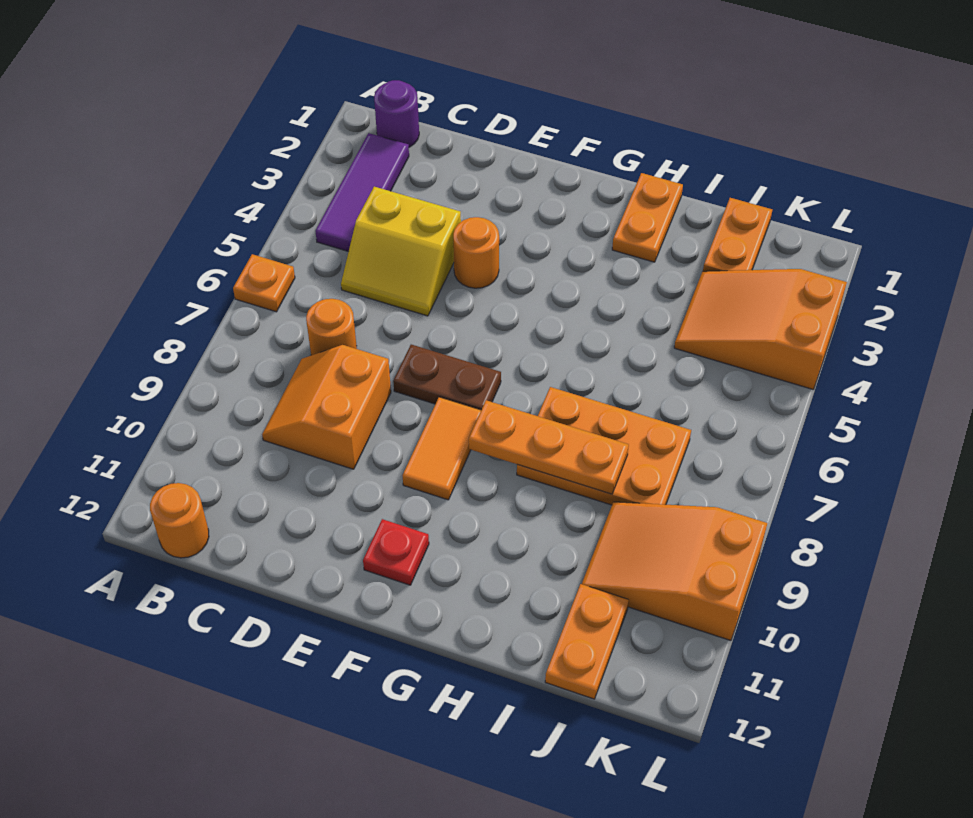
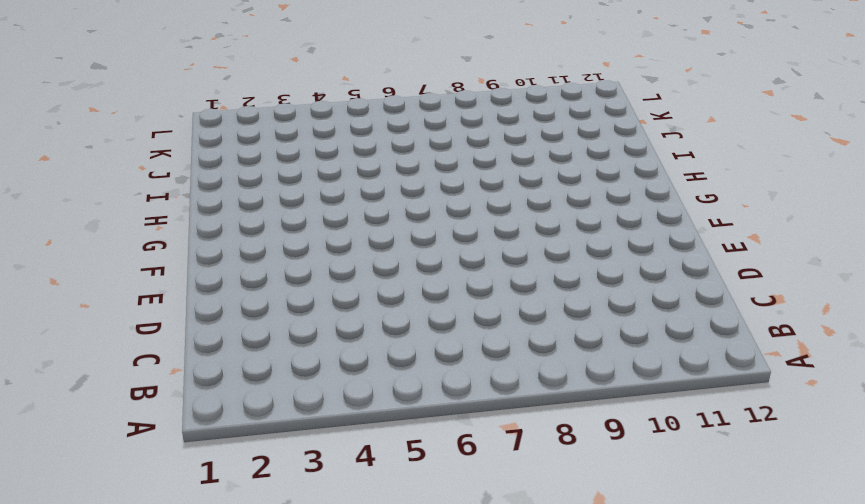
none -> orange plate A6 level 1
none -> purple round brick B1 level 1
none -> purple tile B2:B4 level 1

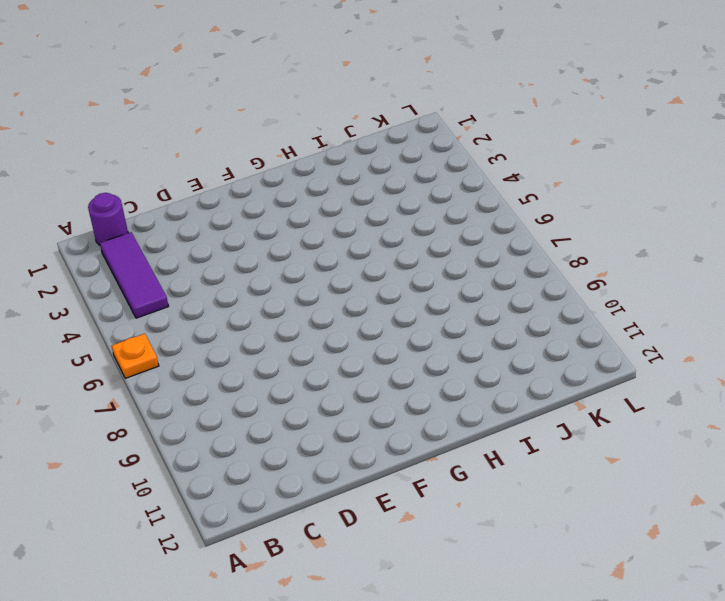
none -> orange round brick B12 level 1
none -> yellow slope C4:D5 level 1 top 4
none -> orange round brick C7 level 1

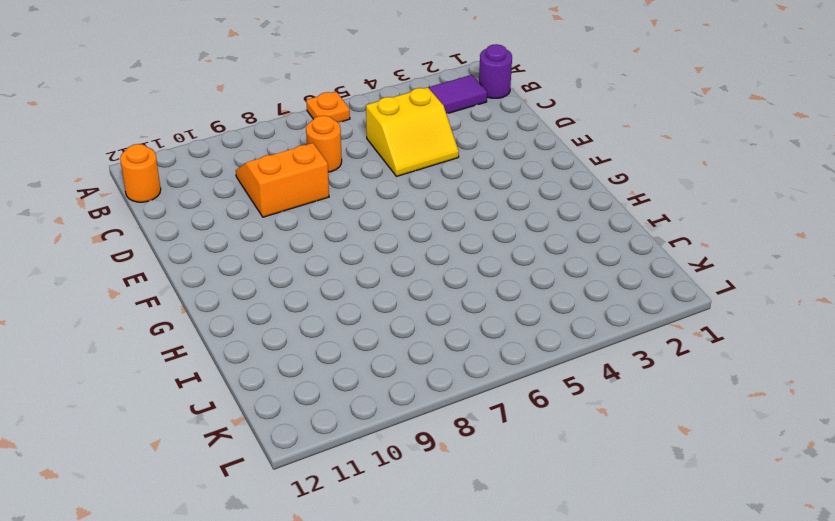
yellow slope C4:D5 level 1 top C -> yellow slope C4:D5 level 1 top 4
none -> orange round brick E4 level 1
none -> brown plate E7:F7 level 1
none -> orange tile F8:F9 level 1

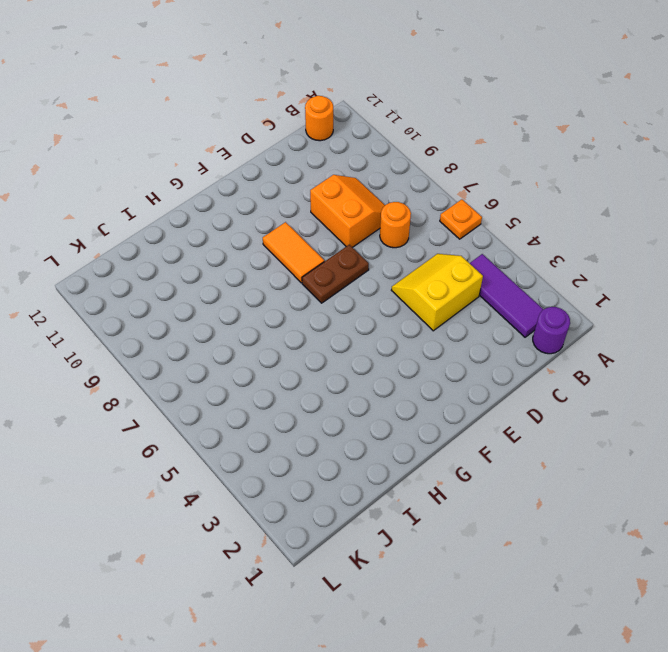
none -> orange round brick E4 level 1
none -> red plate F11 level 1
none -> orange plate H1:H2 level 1

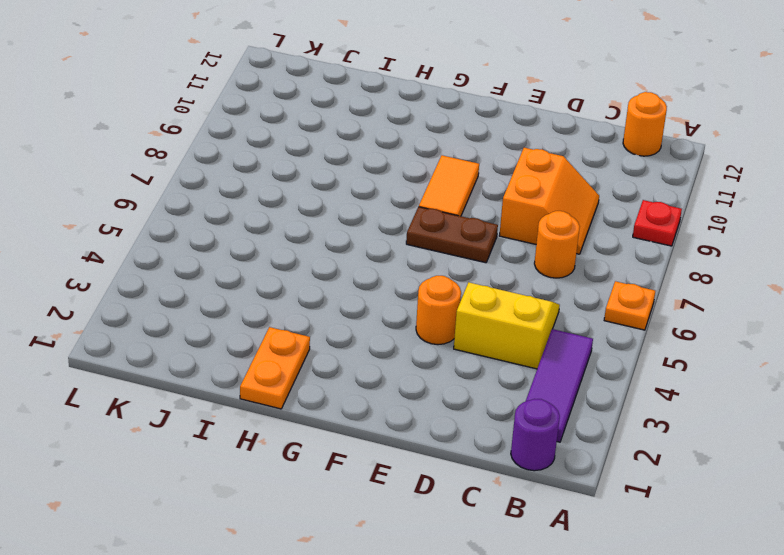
red plate A9 level 1 -> red plate F11 level 1
none -> orange plate H7:J8 level 1
none -> orange plate J1:J2 level 1
none -> orange slope J3:L4 level 1 top L

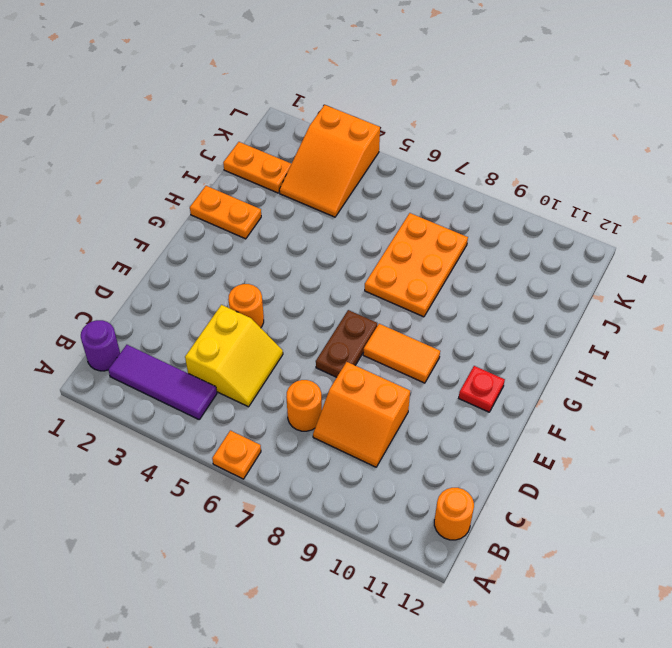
none -> orange slope J9:L10 level 1 top L
none -> orange plate J11:J12 level 1
none -> orange plate G8:I8 level 2

